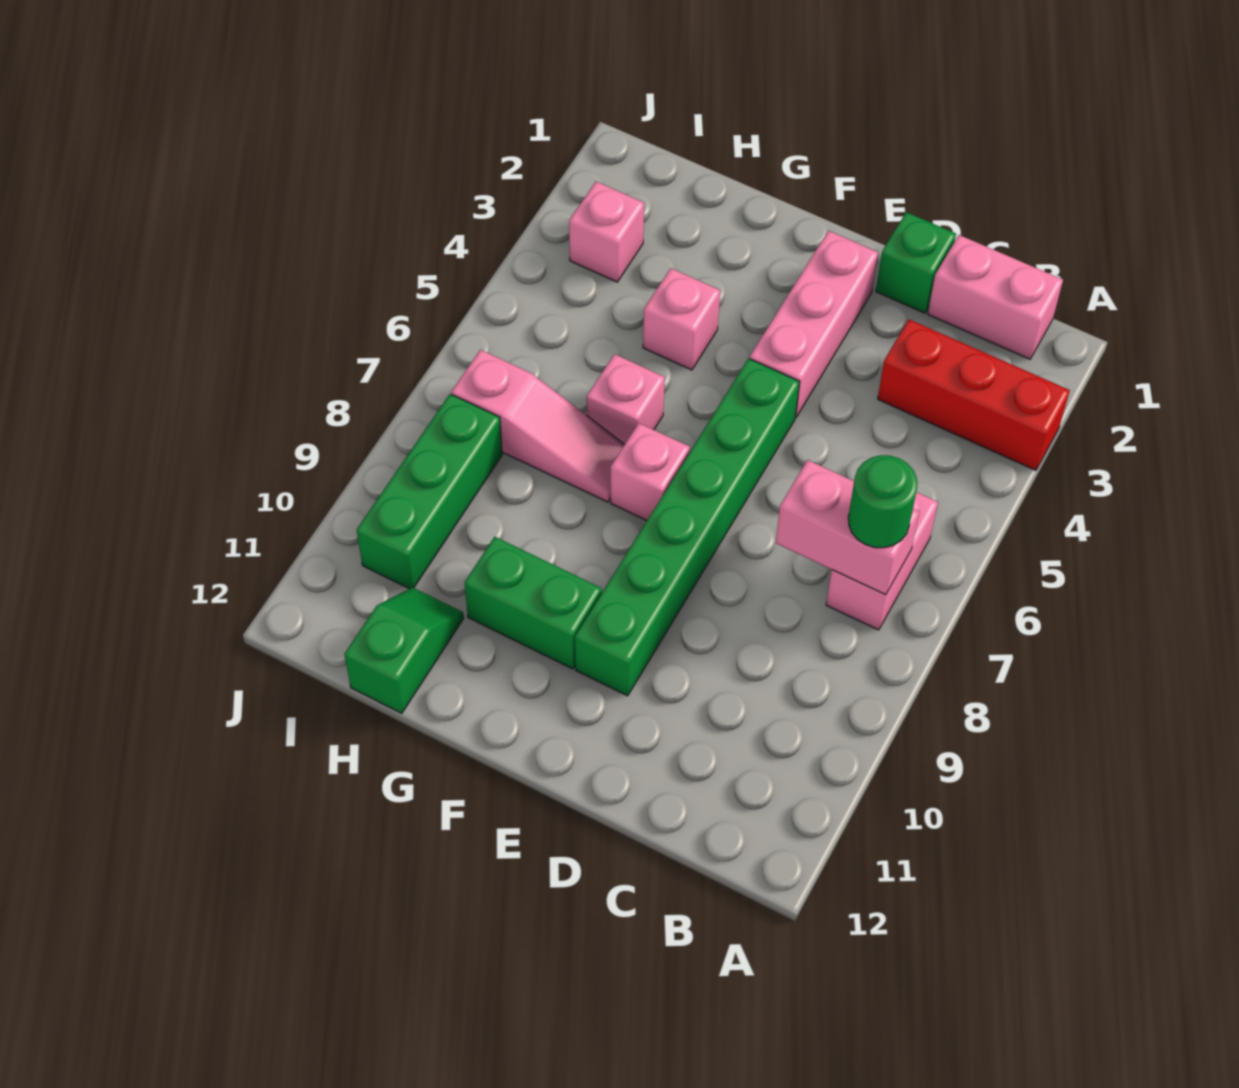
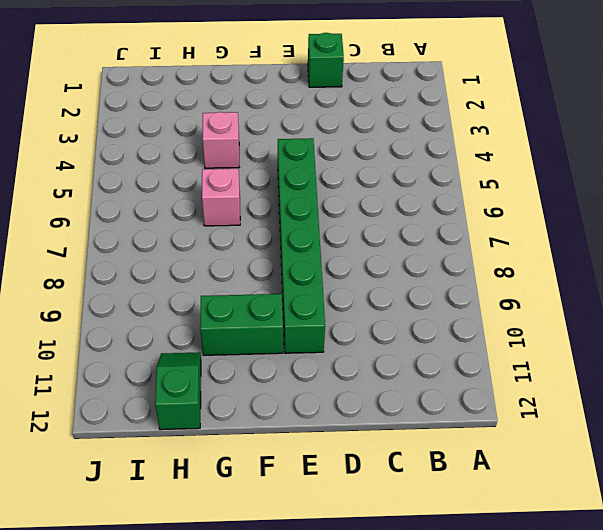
none -> red brick A3:C3 level 1
none -> pink brick B1:C1 level 1
none -> pink brick B6:B7 level 1

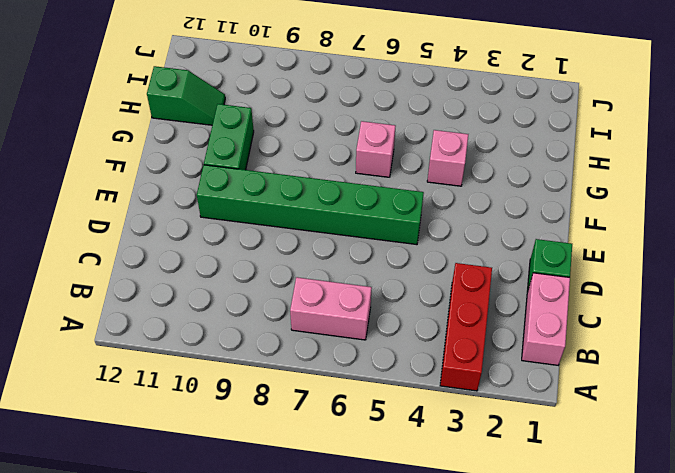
none -> pink brick E2:E4 level 1
none -> pink brick F7 level 1
none -> pink slope G7:I7 level 1 top I

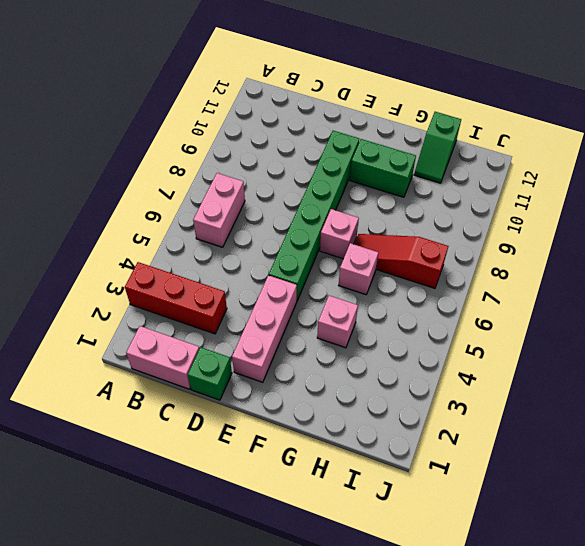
red slope G7:I7 level 1 top I -> pink slope G7:I7 level 1 top I
none -> pink brick I3 level 1
none -> green brick I8:I10 level 1
none -> pink brick B7:C7 level 2

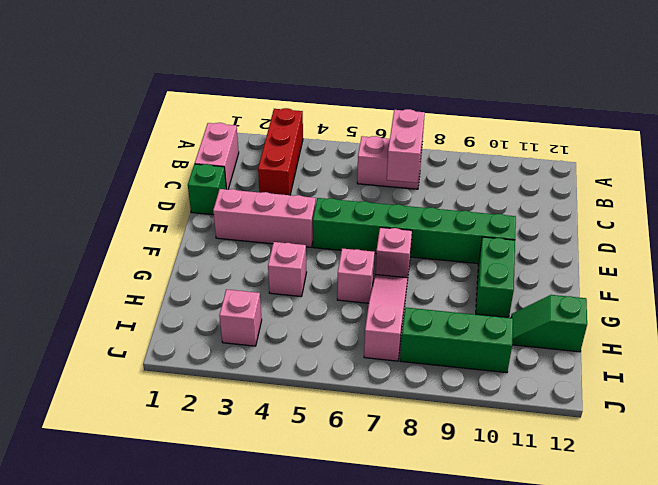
none -> green round brick B7 level 3

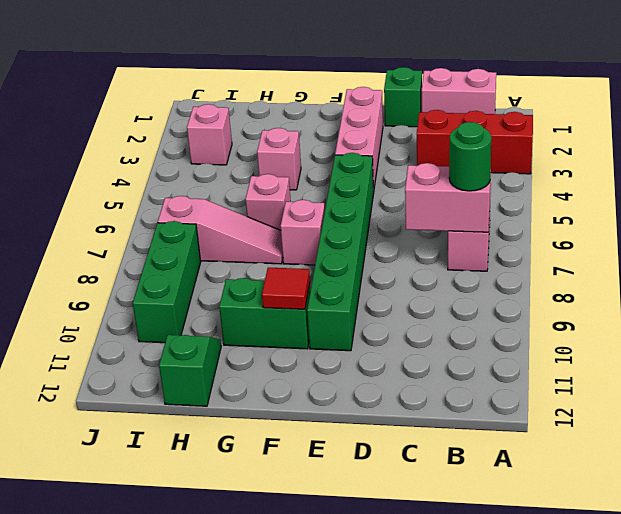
red tile F10 level 2 -> none

